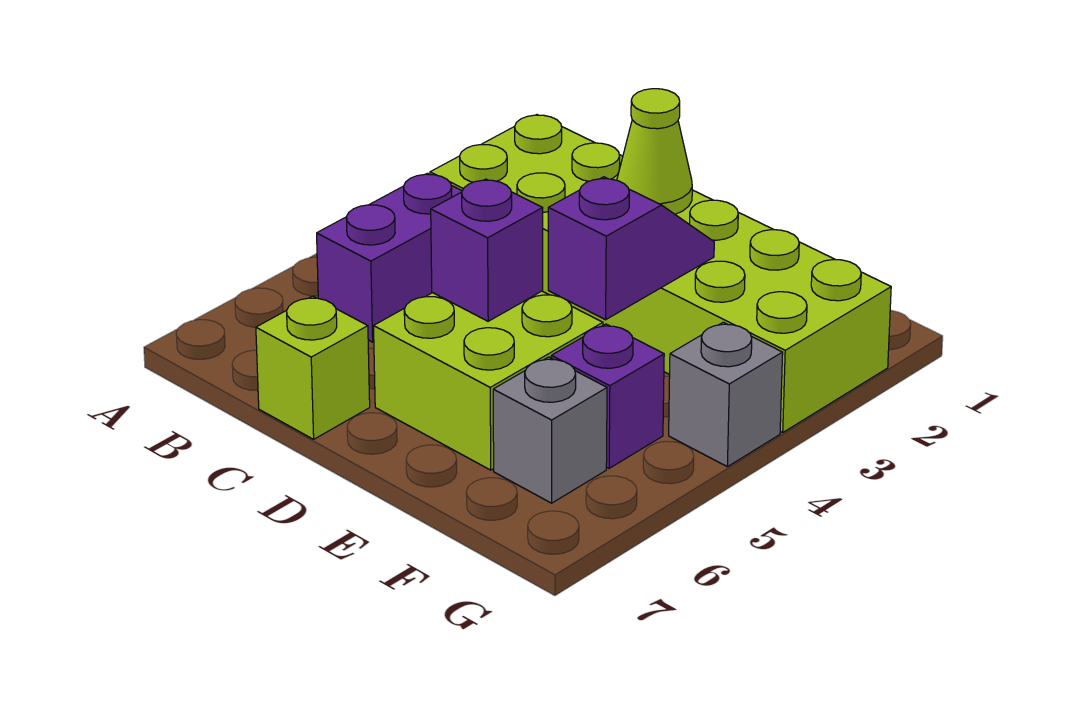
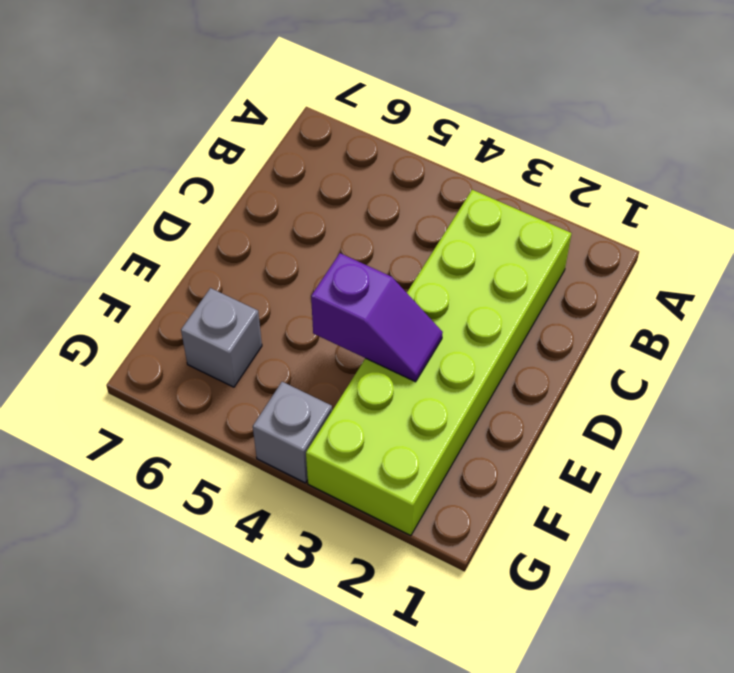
none -> purple brick B4:B5 level 1
none -> lime brick C7 level 1

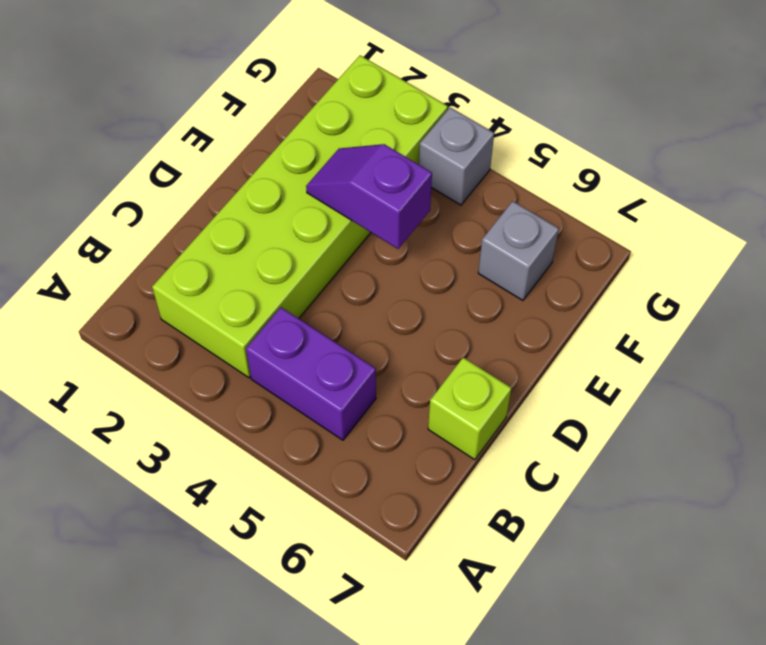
none -> lime brick D5:E6 level 1
none -> purple brick F5 level 1

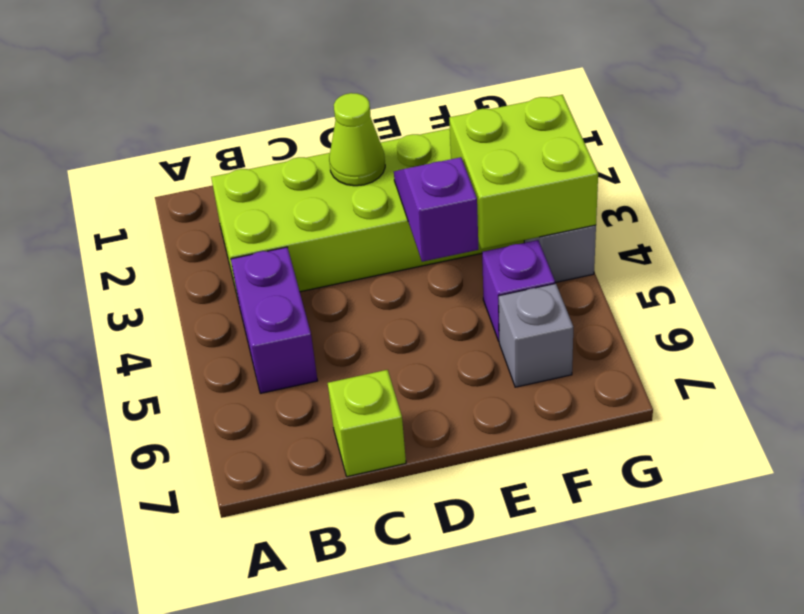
lime brick F3:G4 level 2 -> lime brick D5:E6 level 1
none -> purple brick D5 level 2

